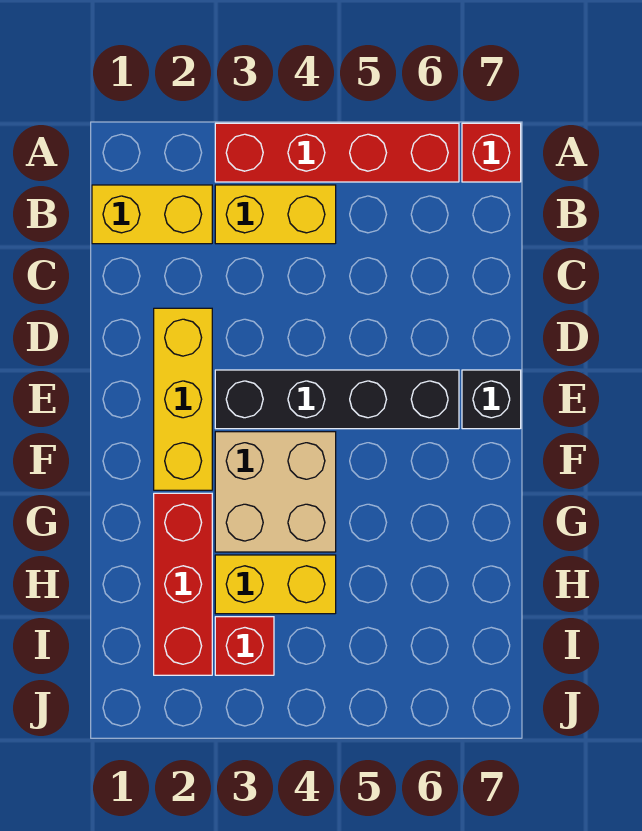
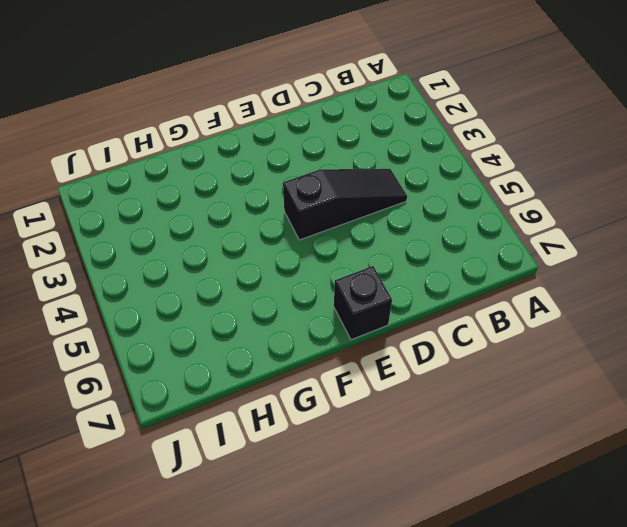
black slope C4:E4 level 1 top E -> black brick E3:E6 level 1
none -> red brick A3:A6 level 1
none -> red brick A7 level 1

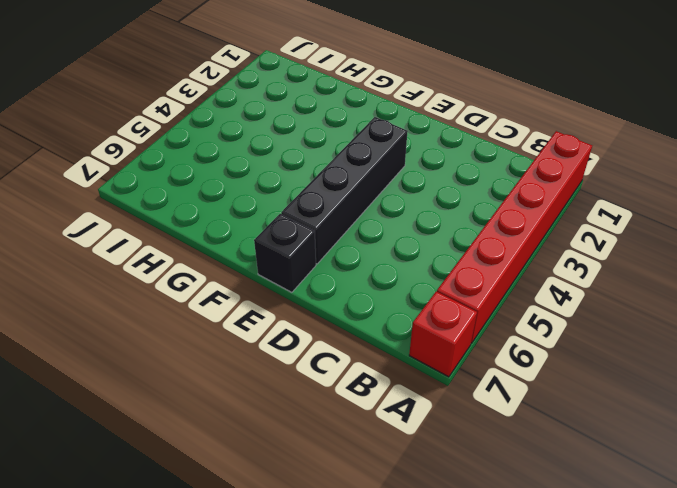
red brick A1:A6 level 1 -> red brick A3:A6 level 1
none -> yellow brick B1:B2 level 1
none -> yellow brick B3:B4 level 1

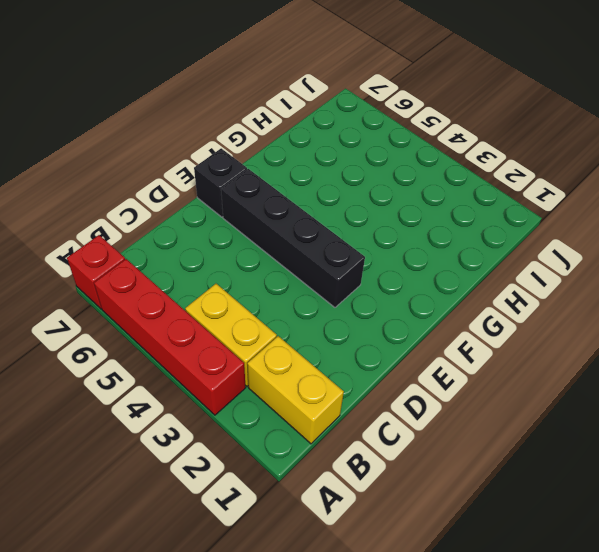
none -> yellow brick D2:F2 level 1
none -> tan brick F3:G4 level 1

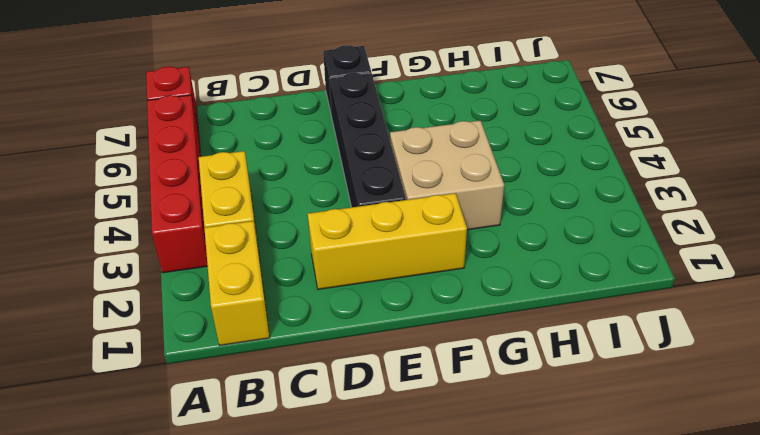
none -> red brick G2:I2 level 1
none -> yellow brick H3:H4 level 1

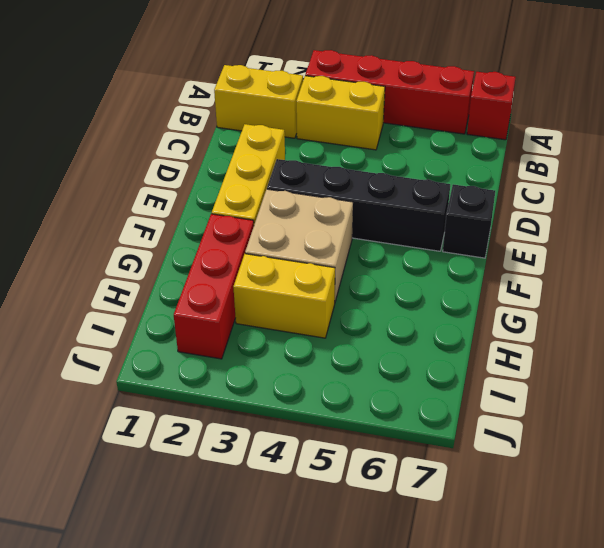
none -> red brick I3 level 1

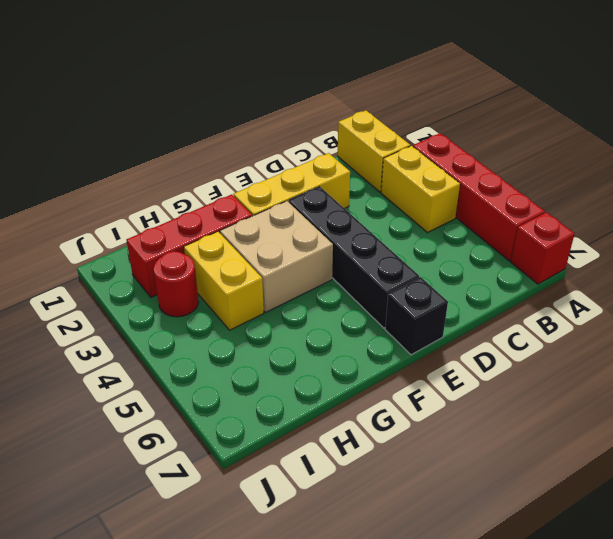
red round brick I3 level 1 -> red brick I3 level 1

